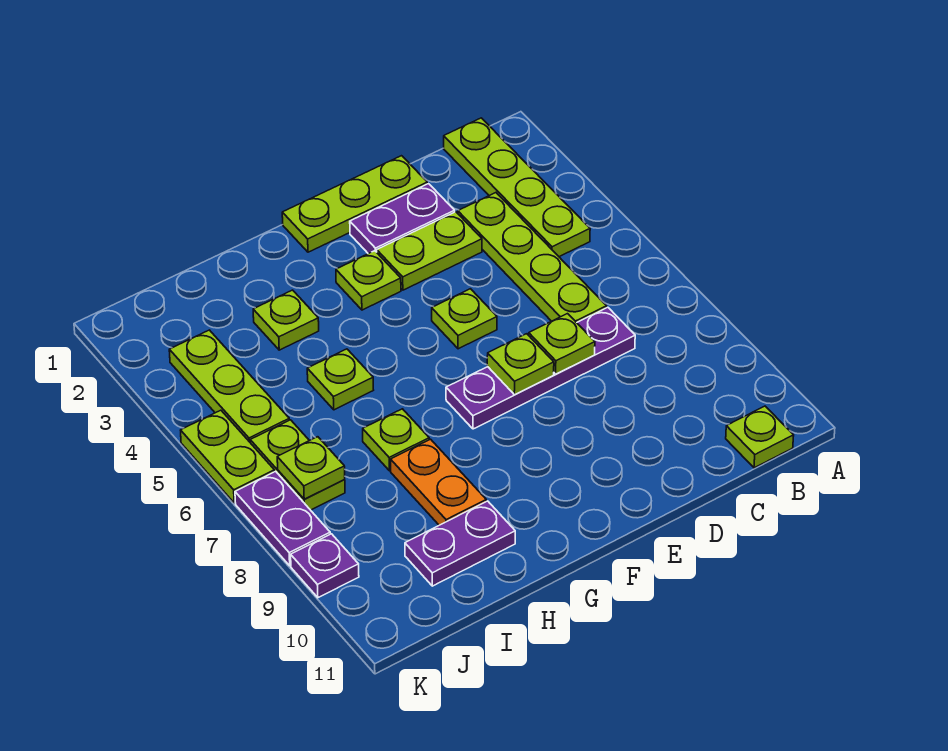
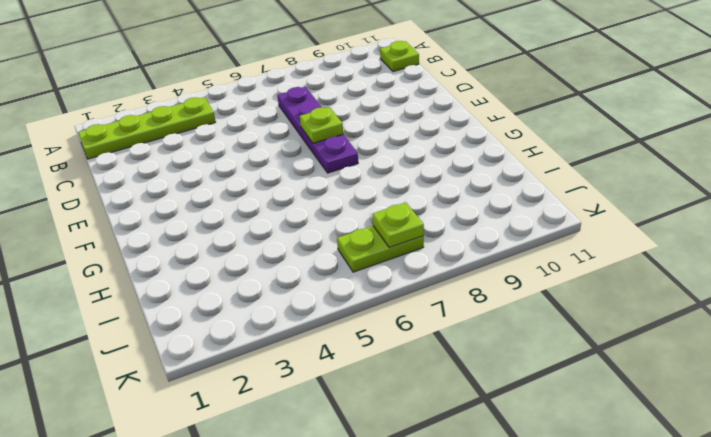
none -> lime plate C3:C6 level 1
none -> lime plate D1:F1 level 1
none -> purple plate D2:E2 level 1

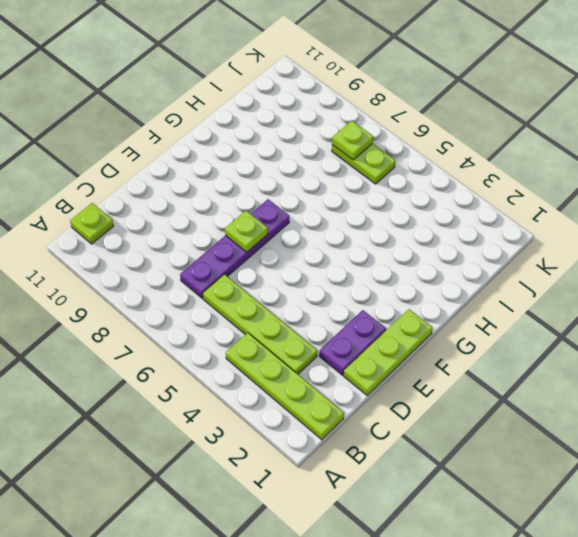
none -> lime plate D3:E3 level 1
none -> lime plate E5 level 1
none -> lime plate F3 level 1

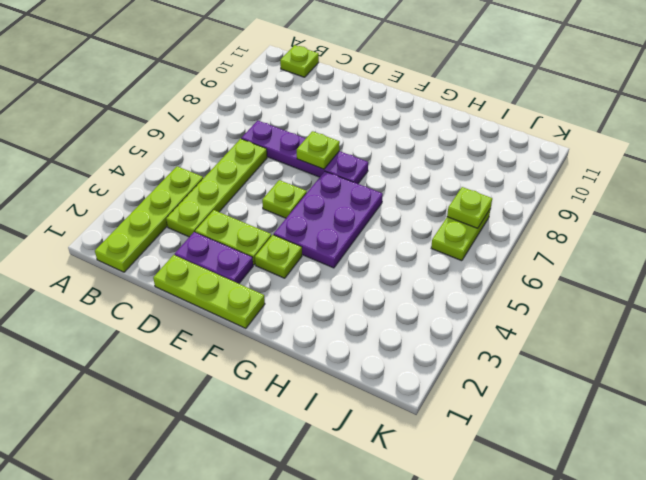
purple plate F4:G6 level 1 -> none
none -> lime plate H3 level 1
none -> lime plate H5 level 1
none -> lime plate H7 level 1

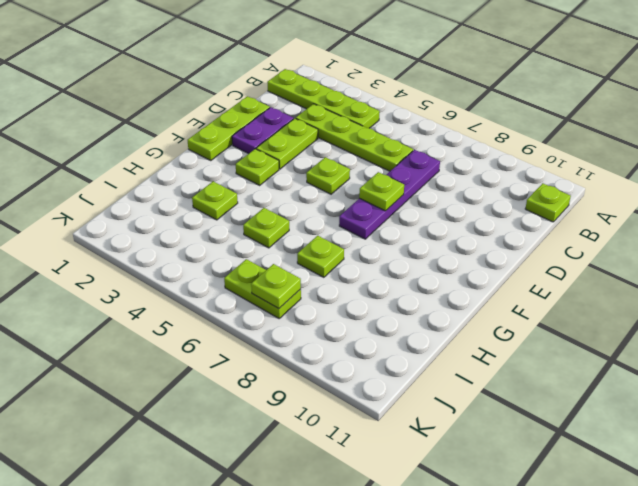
none -> orange plate H8:H9 level 1
none -> purple plate H10:I10 level 1
none -> lime plate J3:J5 level 1

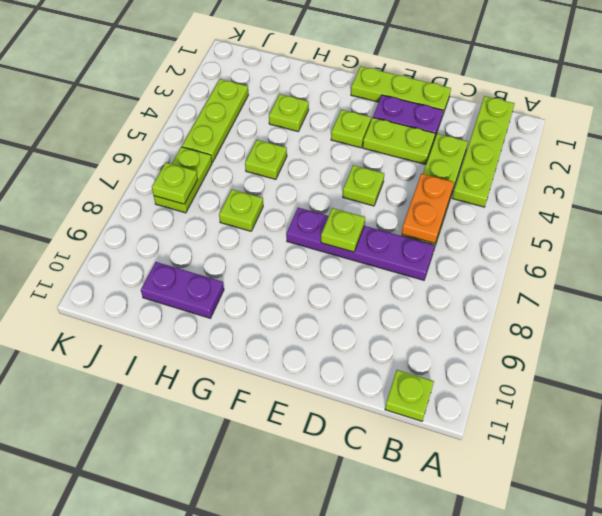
orange plate C5:C6 level 2 -> orange plate H8:H9 level 1
none -> lime plate K5:K6 level 1
none -> purple plate K7:K8 level 1
none -> purple plate K9 level 1

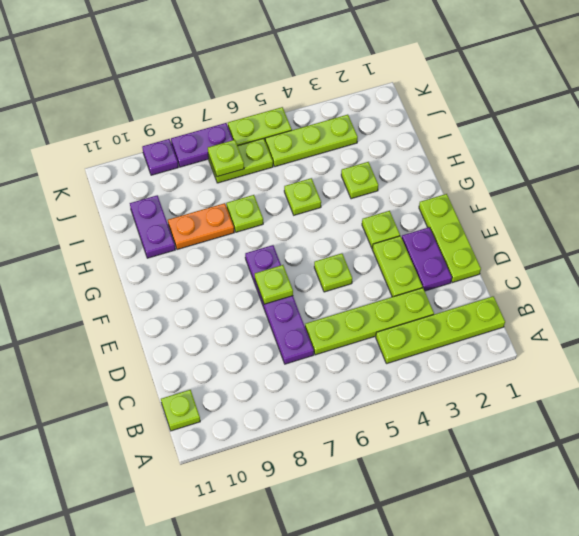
none -> lime plate D7 level 2

